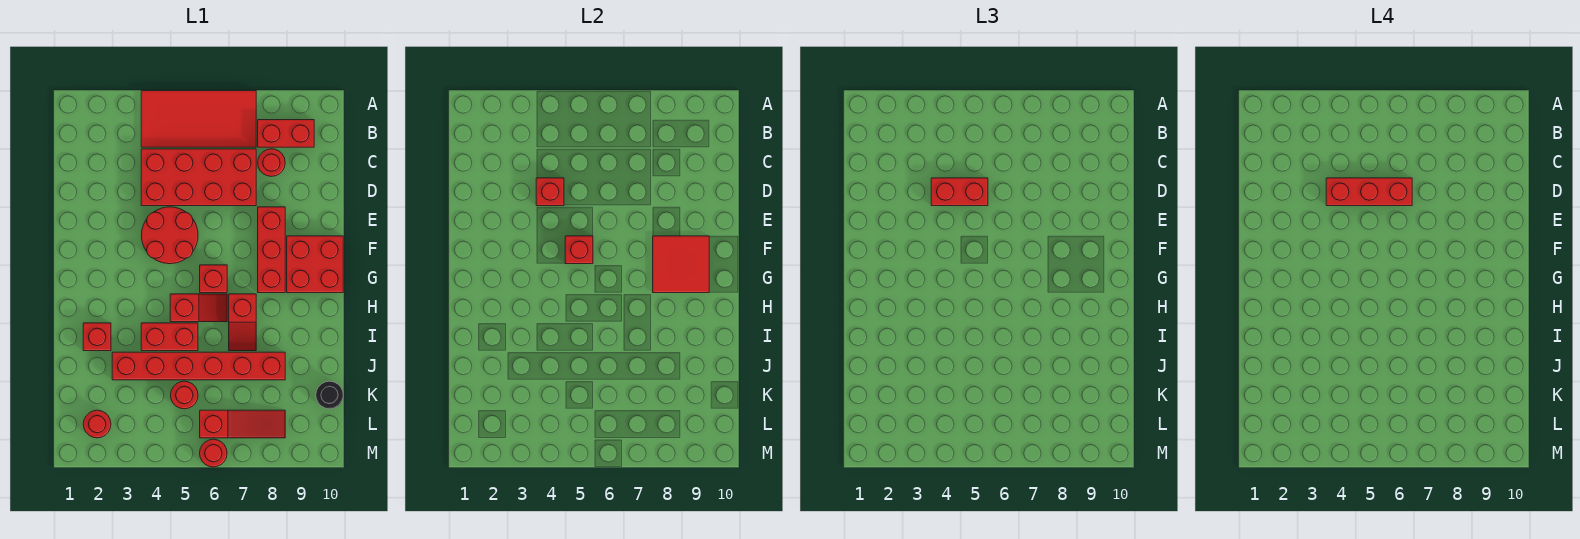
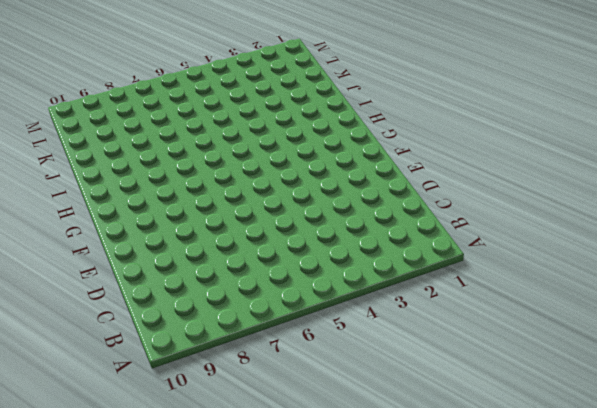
none -> red tile A4:B7 level 1
none -> red brick B8:B9 level 1
none -> red brick C4:D7 level 1

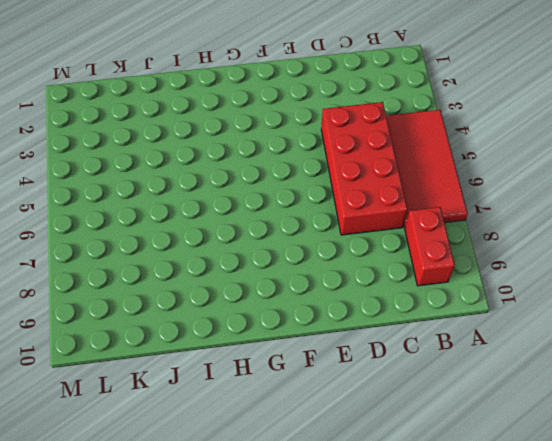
none -> red round brick C8 level 1
none -> red round brick E4:F5 level 1
none -> red brick E8:G8 level 1

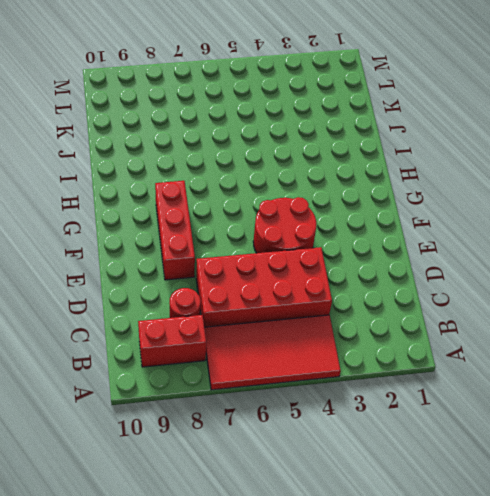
none -> red brick F9:G10 level 1
none -> red brick G6 level 1
none -> red slope H5:H6 level 1 top 5

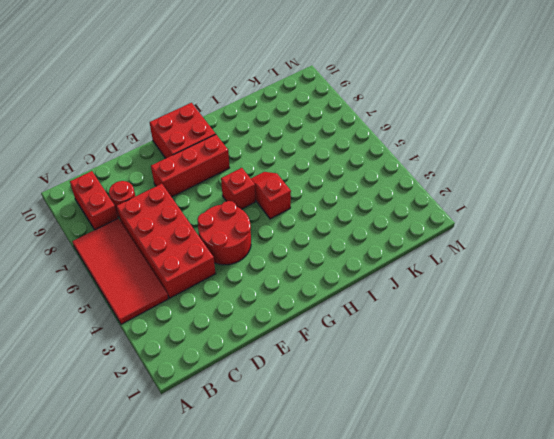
none -> red slope H7:I7 level 1 top H
none -> red brick I2 level 1
none -> red brick I4:I5 level 1

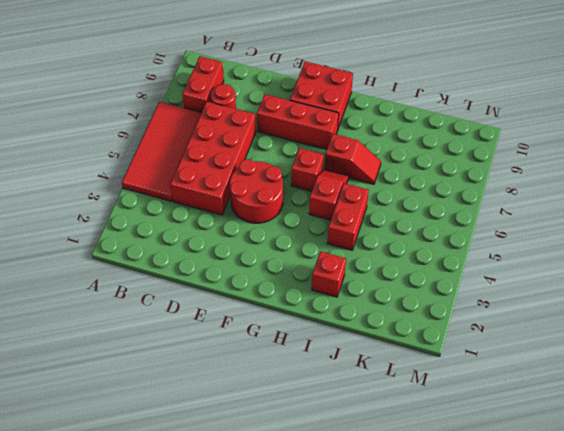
none -> red brick J3:J8 level 1
none -> red round brick K5 level 1
none -> black round brick K10 level 1

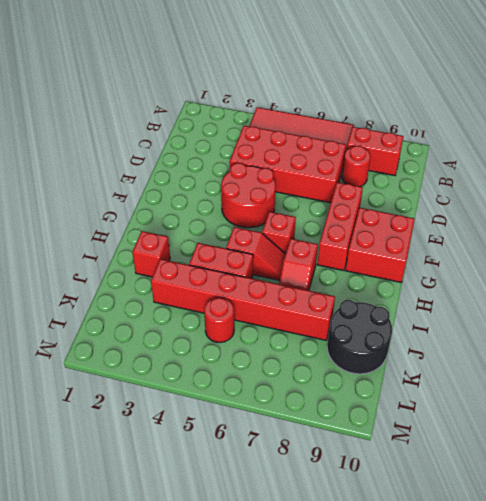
black round brick J9:K10 level 1 -> black round brick K10 level 1
none -> red round brick L2 level 1
none -> red slope L6:L8 level 1 top 6
none -> red round brick M6 level 1

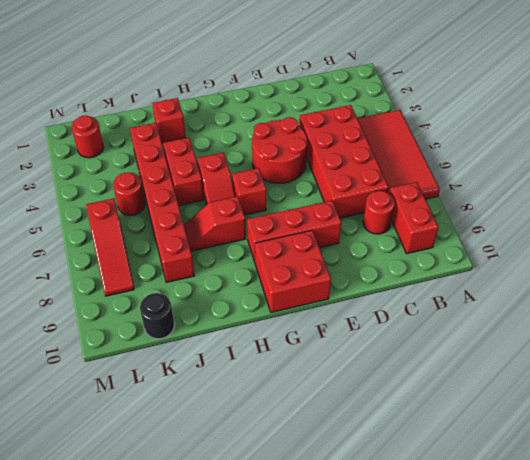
none -> red round brick M6 level 1
none -> red brick D4 level 2
none -> red brick F5 level 2

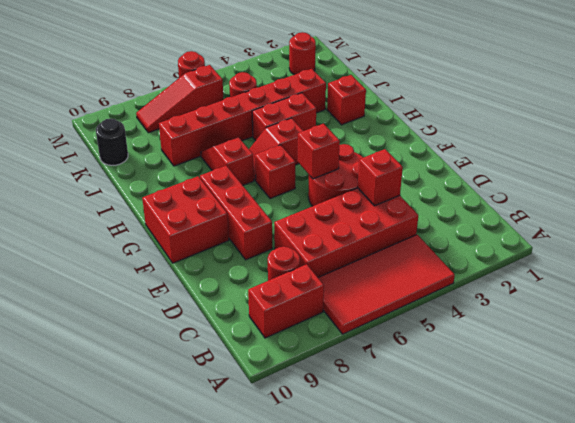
none -> red tile F8:G9 level 2
none -> red brick D4:D5 level 3
none -> red brick D4:D6 level 4

